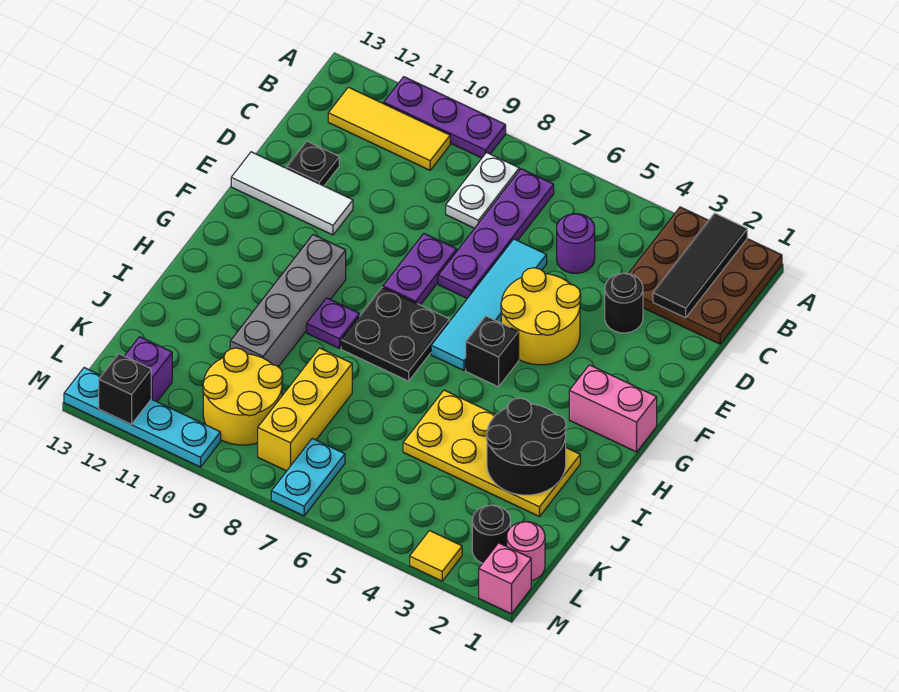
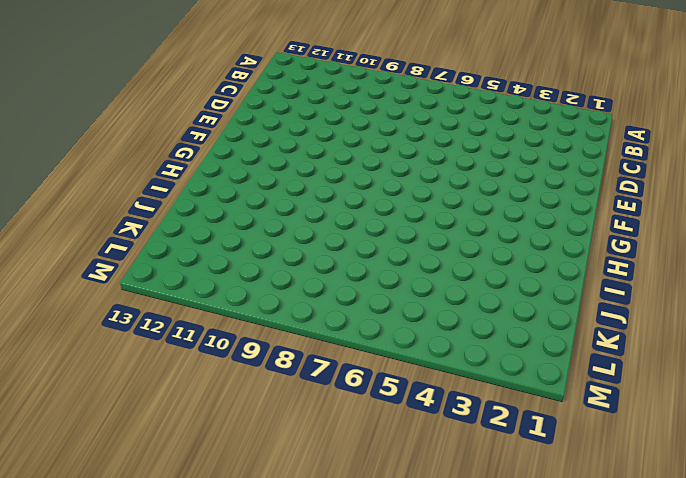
none -> brown plate A1:C3 level 1
none -> purple plate A9:A11 level 1
none -> purple plate B7:E7 level 1
none -> white plate B8:C8 level 1

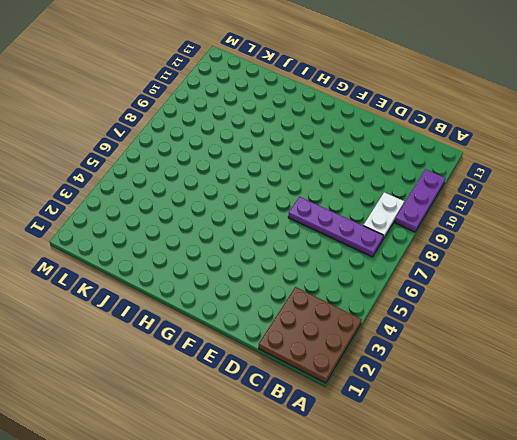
white plate B8:B9 level 1 -> white plate B8:C8 level 1
none -> yellow tile B10:B12 level 1
none -> purple round brick C5 level 1
none -> black round brick D3 level 1
none -> cyan tile D6:G6 level 1

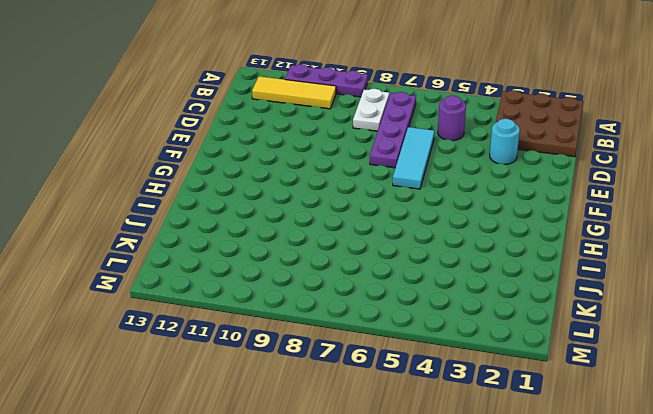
cyan round brick D3 level 1 -> black round brick D3 level 1
cyan tile D6:F6 level 1 -> cyan tile D6:G6 level 1
none -> black plate D12 level 1
none -> yellow round brick E4:F5 level 1
none -> purple plate E8:F8 level 1
none -> white tile E11:E13 level 1

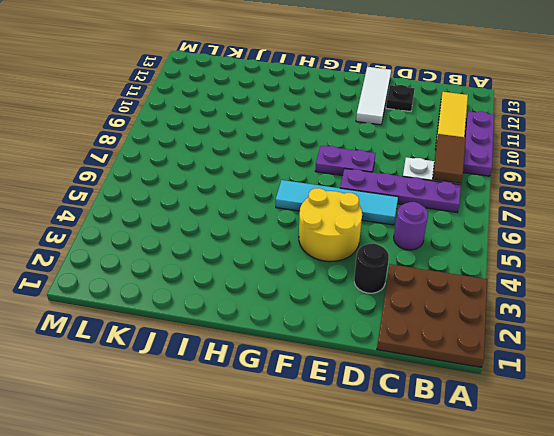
brown tile B8:B9 level 2 -> none
none -> pink brick G1:G2 level 1
none -> black brick G5 level 1
none -> black plate G7:H8 level 1
none -> grey brick G10:J10 level 1

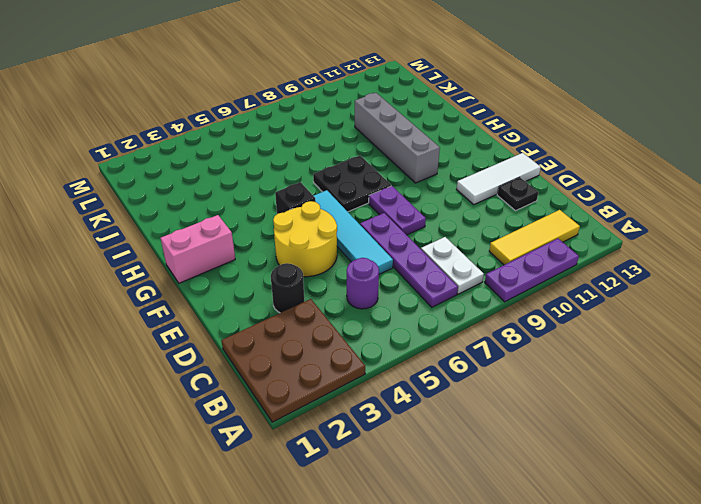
none -> purple plate H9 level 1
none -> yellow plate I2:J5 level 1
none -> yellow brick J8:L8 level 1
none -> yellow round brick K9:L10 level 1

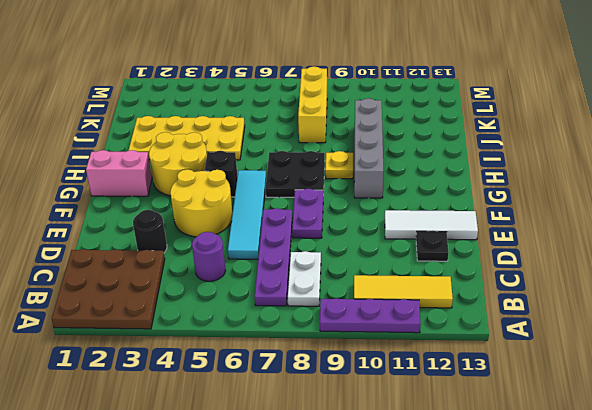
yellow round brick G3:H4 level 1 -> yellow round brick K9:L10 level 1
yellow plate H9 level 1 -> purple plate H9 level 1
none -> pink round brick L1 level 1
none -> black round brick L2 level 1
none -> cyan plate L7:M7 level 1
none -> purple brick L12 level 1

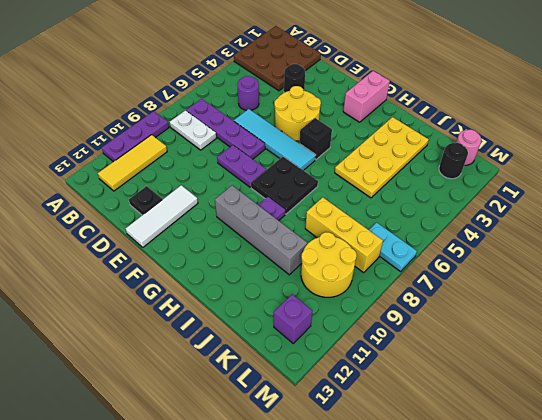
none -> pink brick M1 level 1
none -> yellow tile M3 level 1
none -> cyan plate M10:M13 level 1
none -> black tile A2:C2 level 2

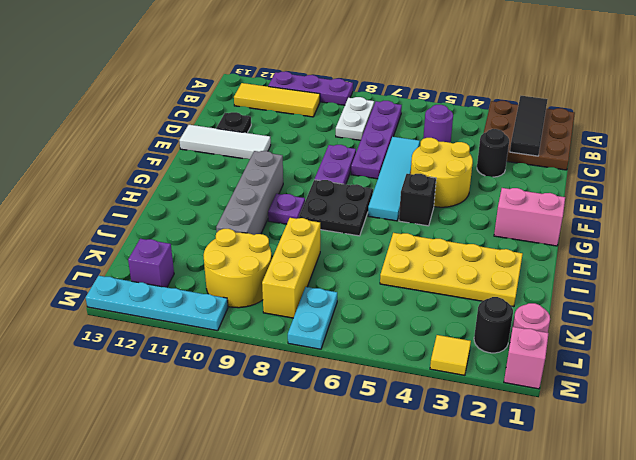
none -> black round brick I2:J3 level 2
none -> black brick M12 level 2

